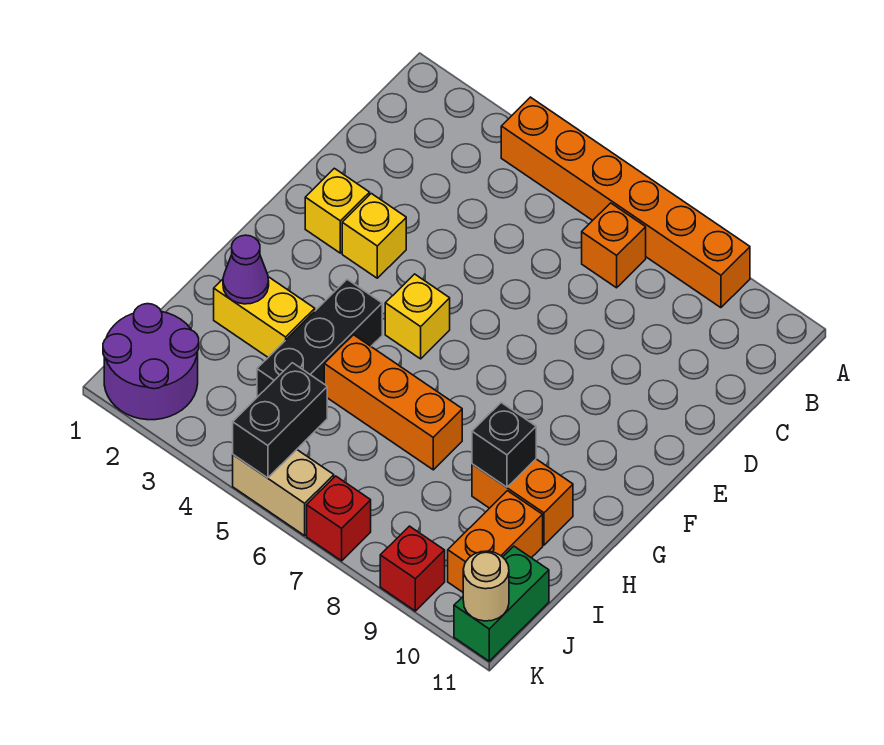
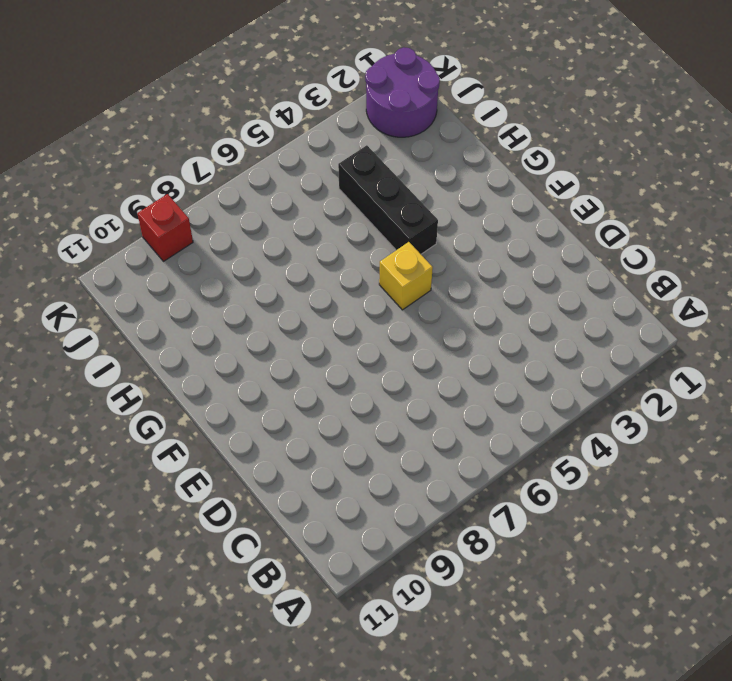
none -> orange brick A4:A9 level 1
none -> orange brick B7 level 1
none -> yellow brick E2 level 1

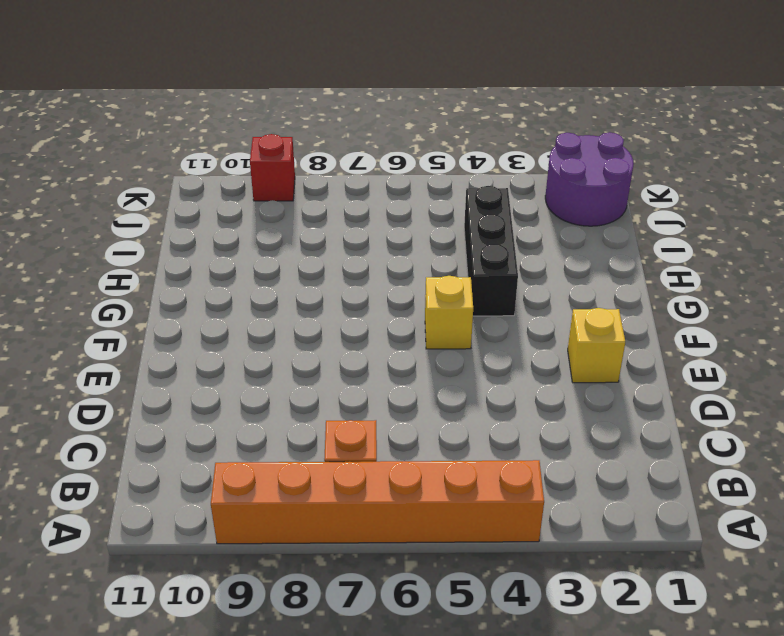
none -> yellow brick E3 level 1
none -> yellow brick H2:H3 level 1
none -> orange brick H5:H7 level 1

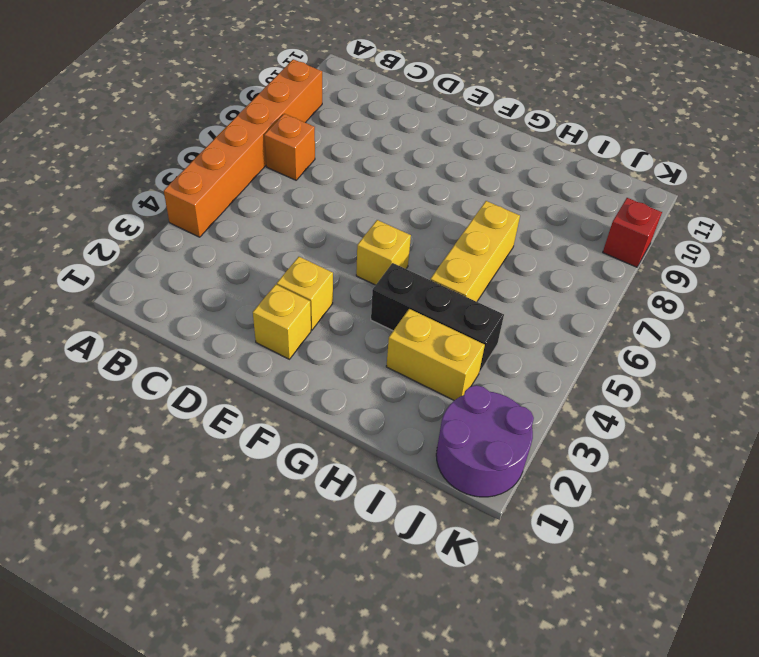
yellow brick H3:I3 level 1 -> yellow brick H2:H3 level 1
yellow brick H5:H7 level 1 -> orange brick H5:H7 level 1
none -> orange brick H9:H10 level 1
none -> orange brick I10:J10 level 1
none -> green brick J11:K11 level 1

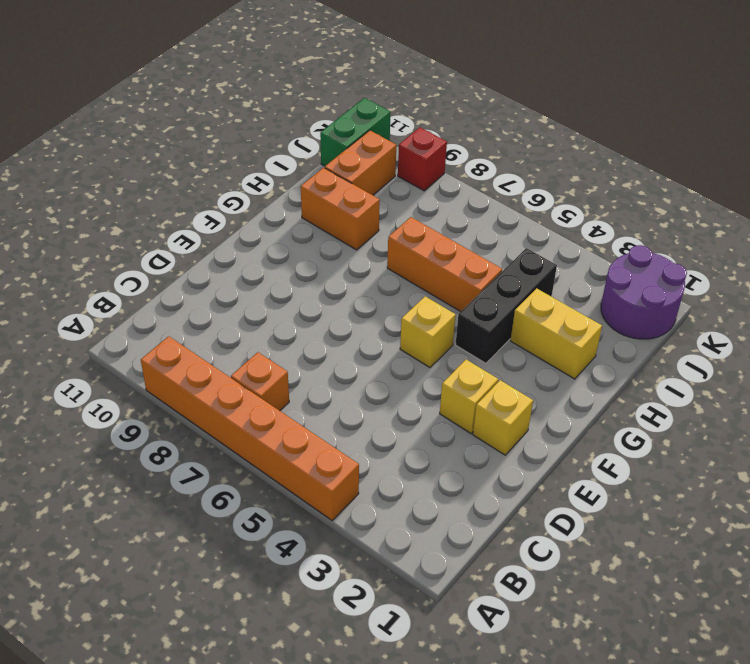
none -> tan brick K5:K6 level 1
none -> red brick K7 level 1
none -> purple cone H2 level 2

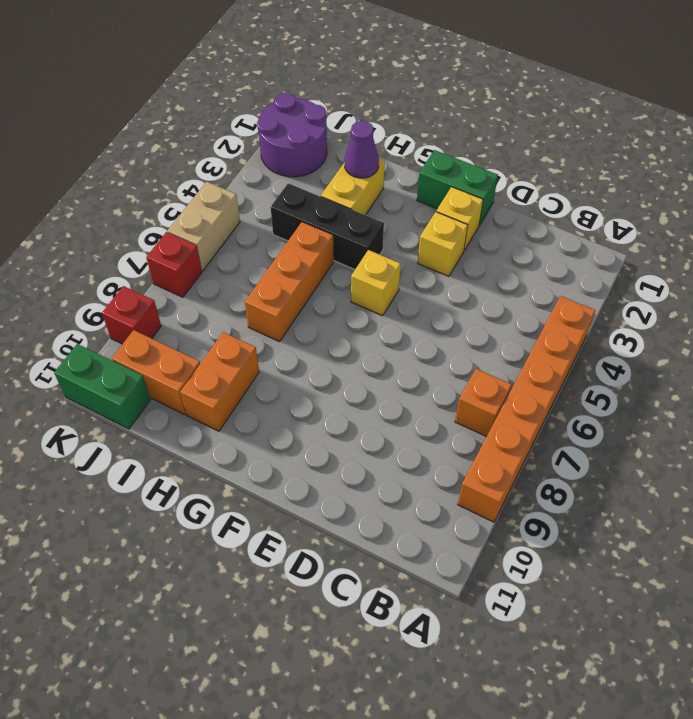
green brick E1:F1 level 1 -> none
none -> black brick H9 level 2
none -> black brick J5:K5 level 2
none -> tan round brick K11 level 2

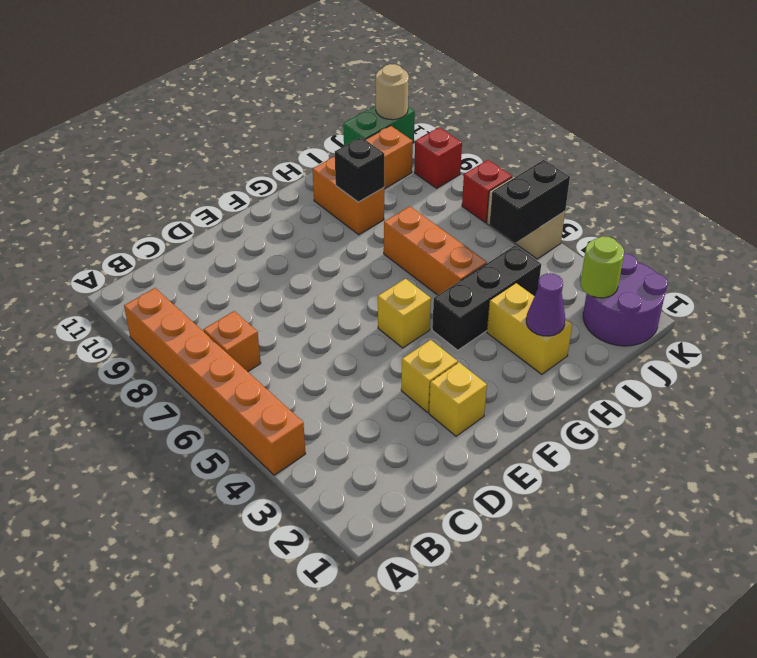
lime round brick J2 level 2 -> none

